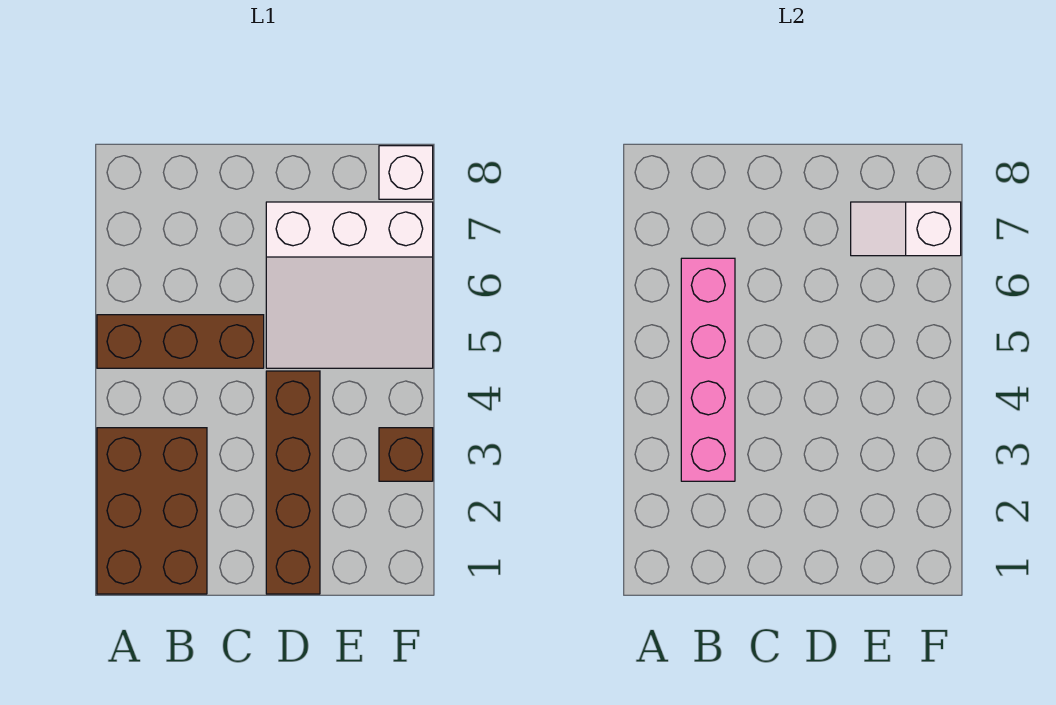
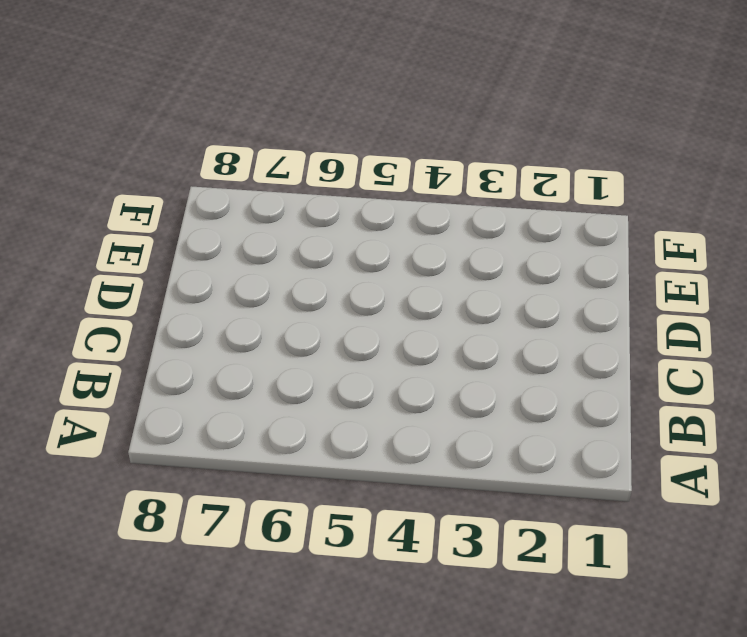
none -> brown brick A1:B3 level 1
none -> brown brick A5:C5 level 1

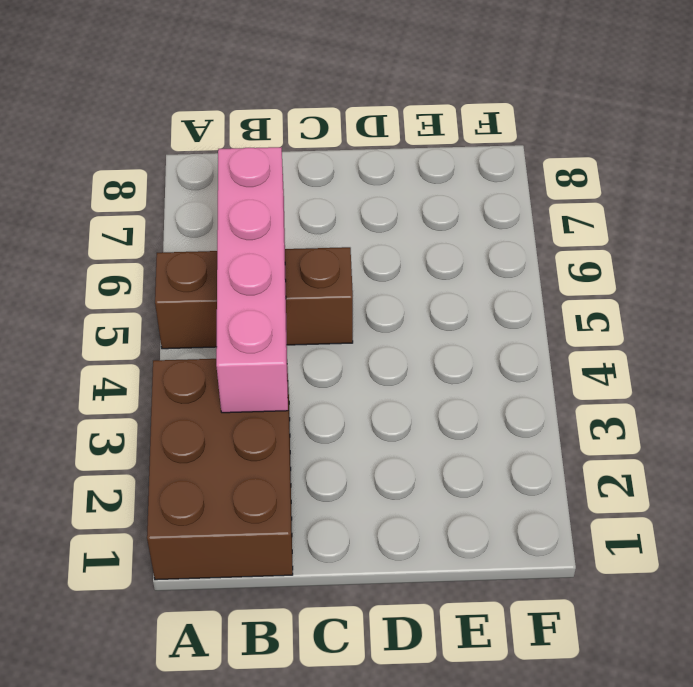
none -> brown brick D1:D4 level 1
none -> white slope D5:F7 level 1 top 7

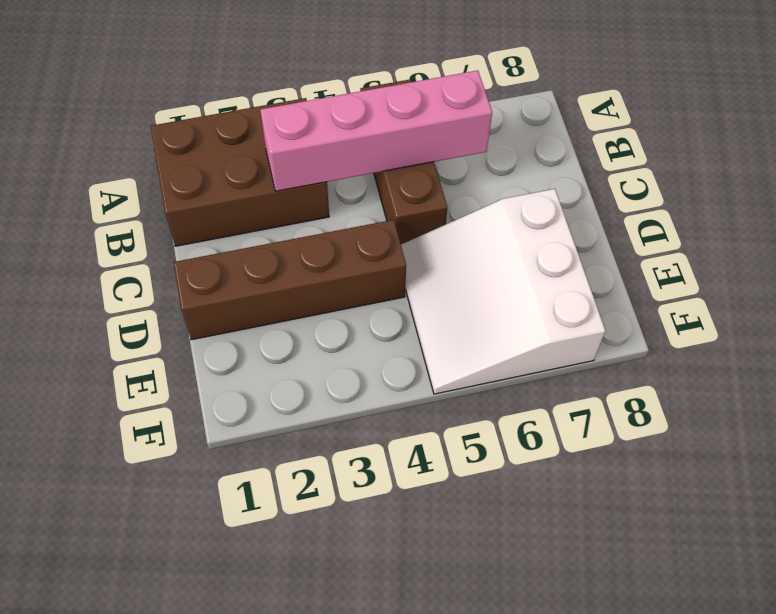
none -> brown brick F3 level 1
none -> white brick F8 level 1

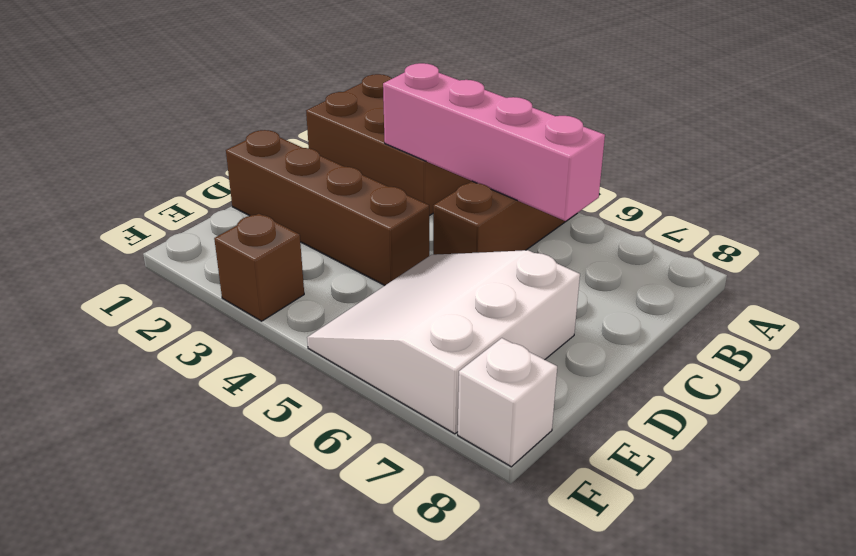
none -> white slope E7:F7 level 2 top F

